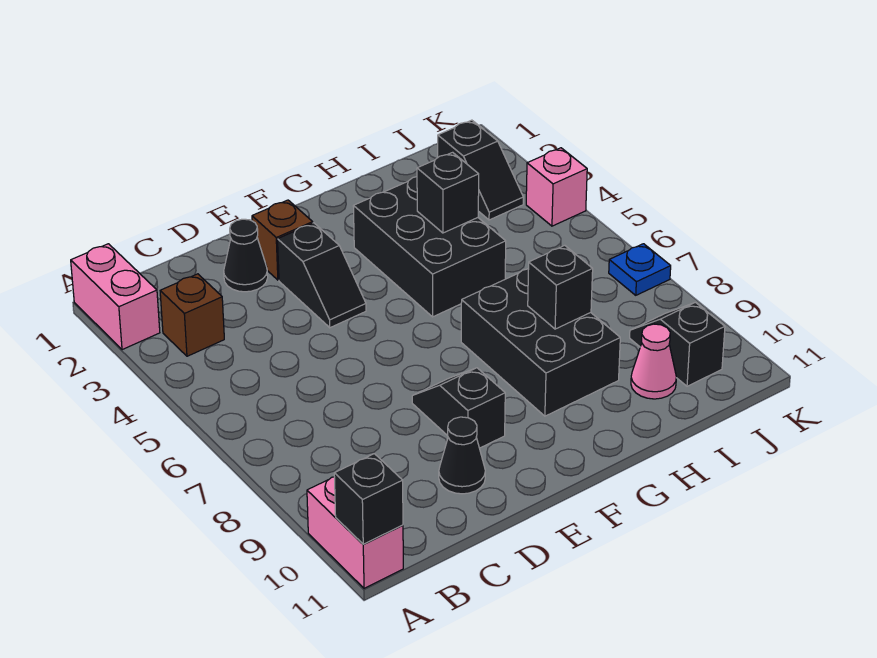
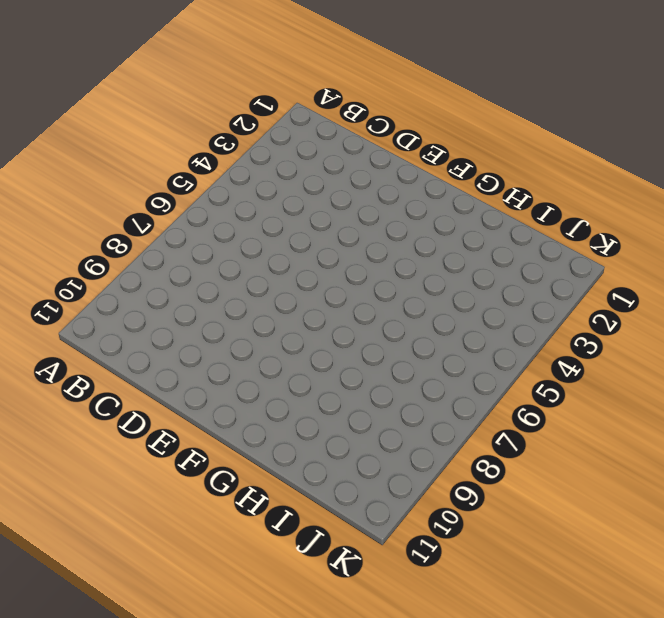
none -> pink brick A1:A2 level 1
none -> pink brick A10:A11 level 1
none -> brown brick B3 level 1

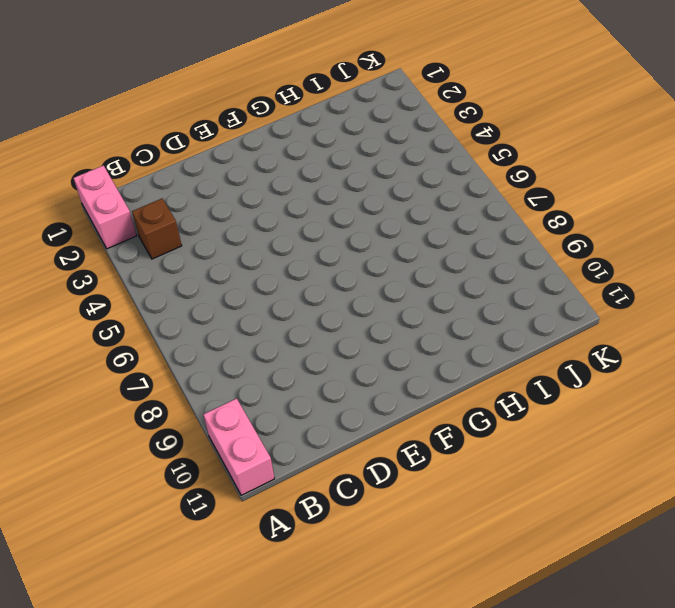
none -> black cone D2 level 1
none -> black cone D10 level 1
none -> brown brick E2 level 1

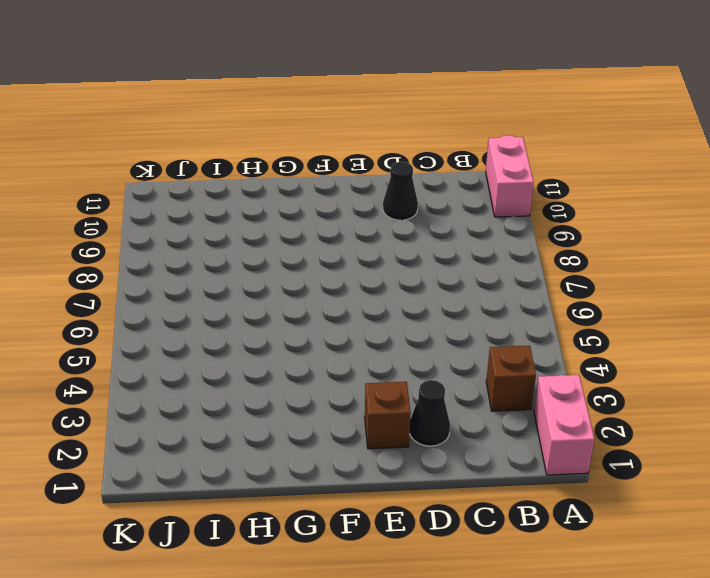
none -> black slope E3:E4 level 1 top 3
none -> black slope E8:E9 level 1 top 9
none -> black brick G3:H5 level 1

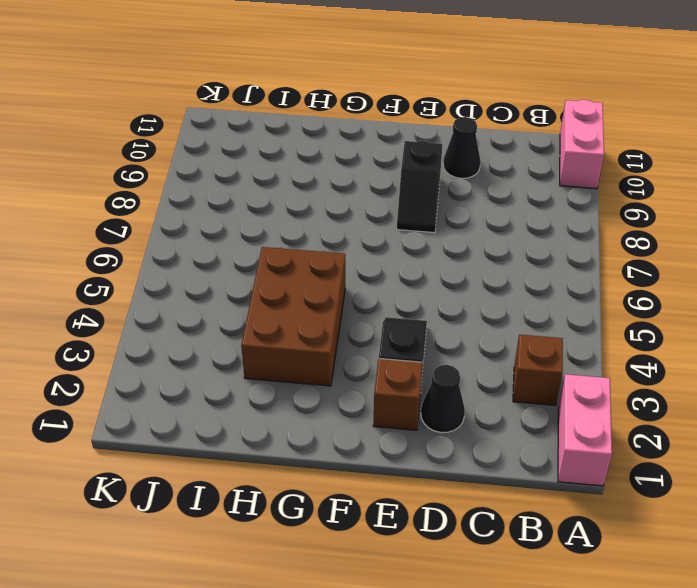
brown brick G3:H5 level 1 -> black brick G3:H5 level 1
none -> black brick G7:H9 level 1
none -> pink cone I10 level 1
none -> black slope J2:J3 level 1 top 2

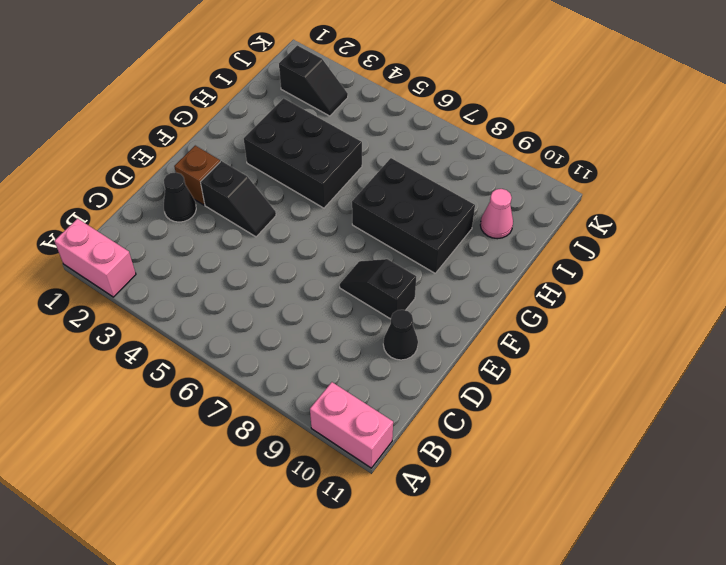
none -> brown brick B3 level 1
none -> black slope J9:J10 level 1 top 10
none -> pink brick K4 level 1

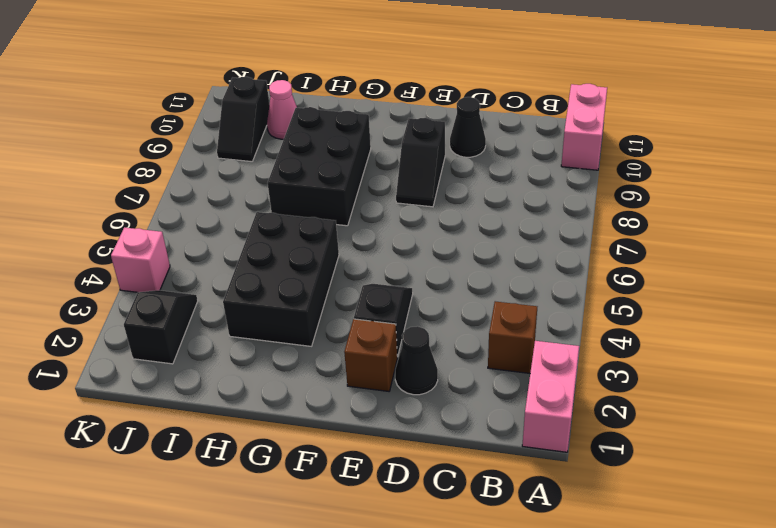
none -> blue plate K7 level 1
none -> black brick A11 level 2
none -> black brick H4 level 2

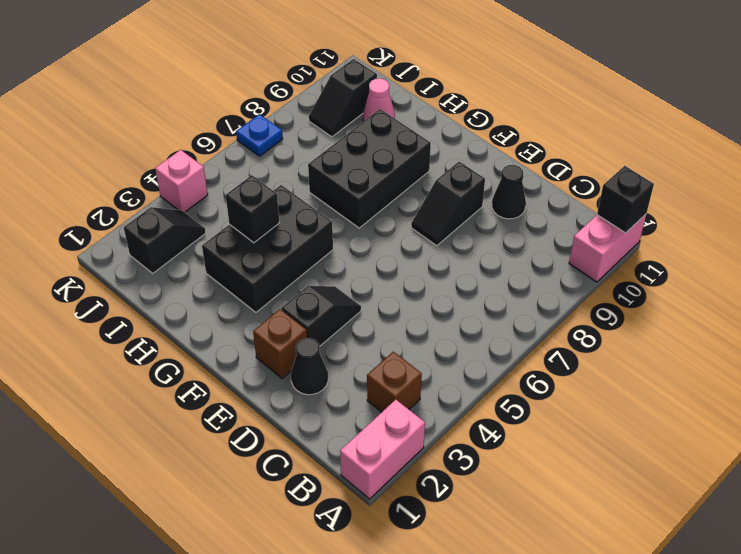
none -> black brick H8 level 2

